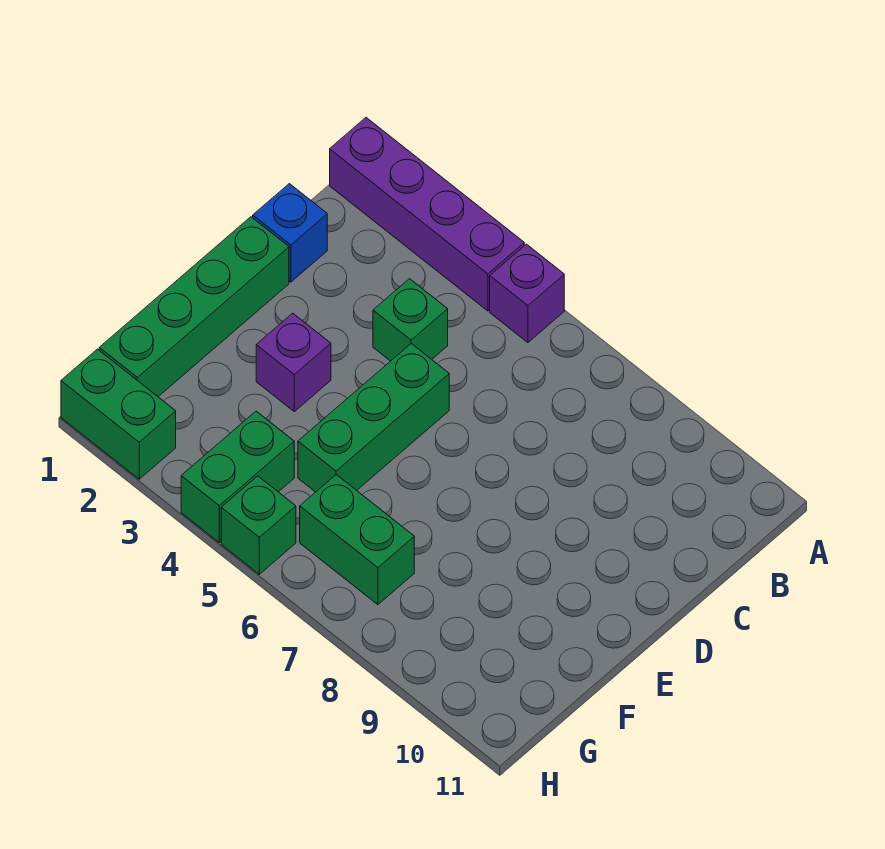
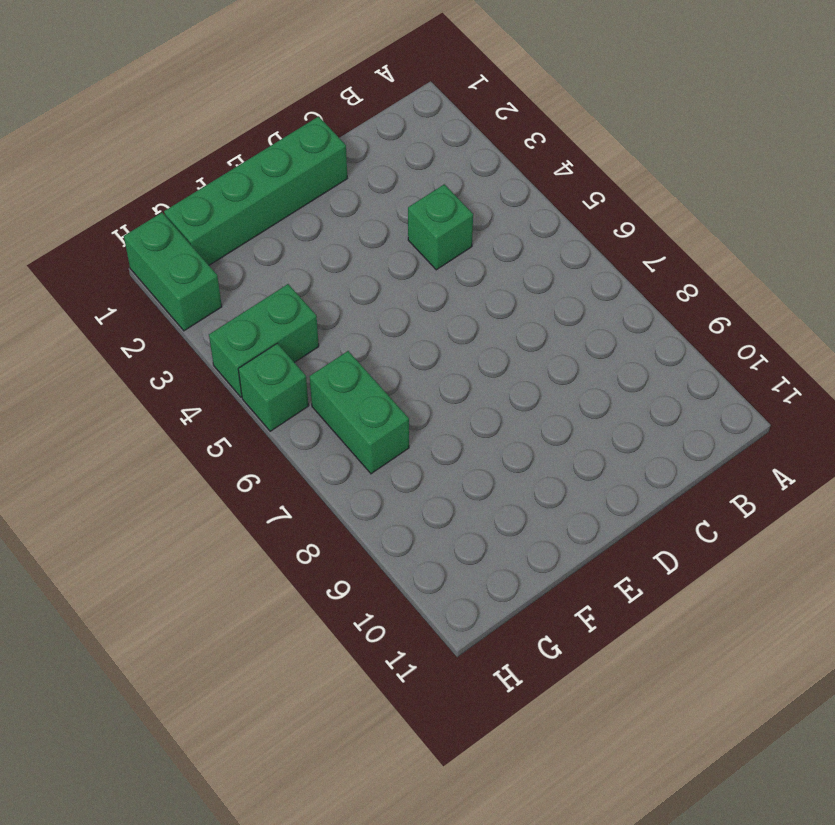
none -> purple brick A1:A4 level 1
none -> purple brick A5 level 1

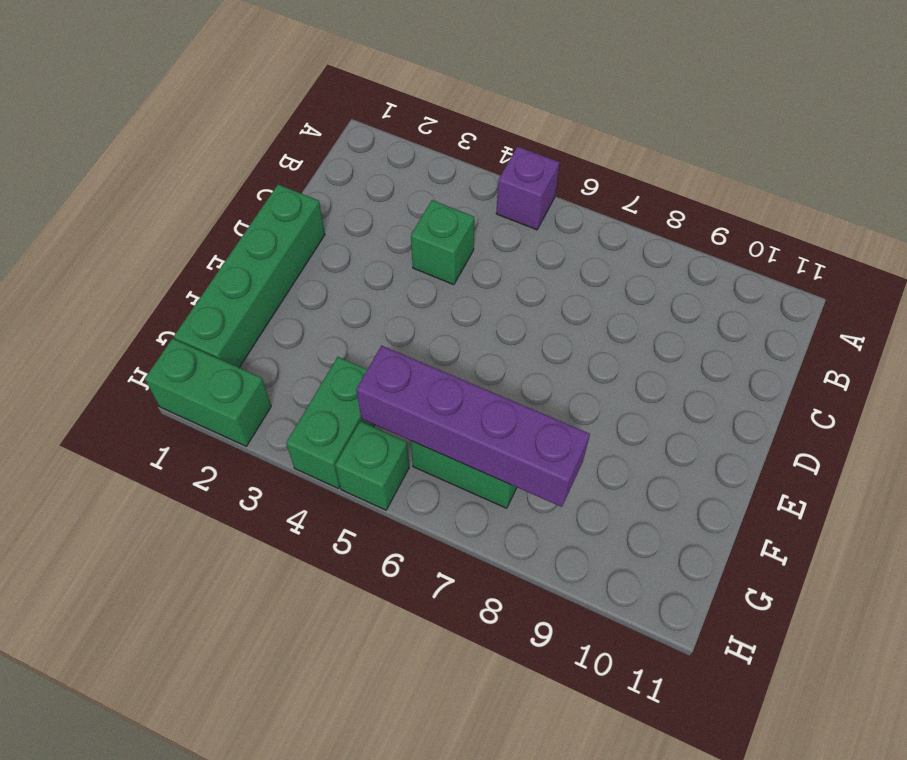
purple brick G5:G8 level 2 -> purple brick A1:A4 level 1
none -> blue brick C1 level 1
none -> green brick D5:F5 level 1

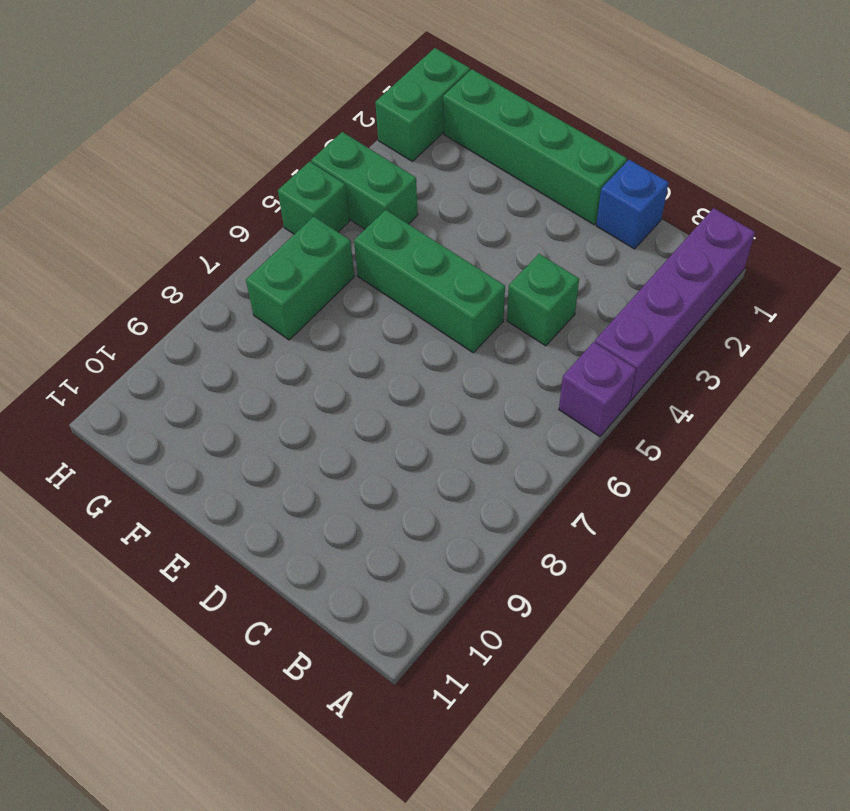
none -> purple brick E3 level 1

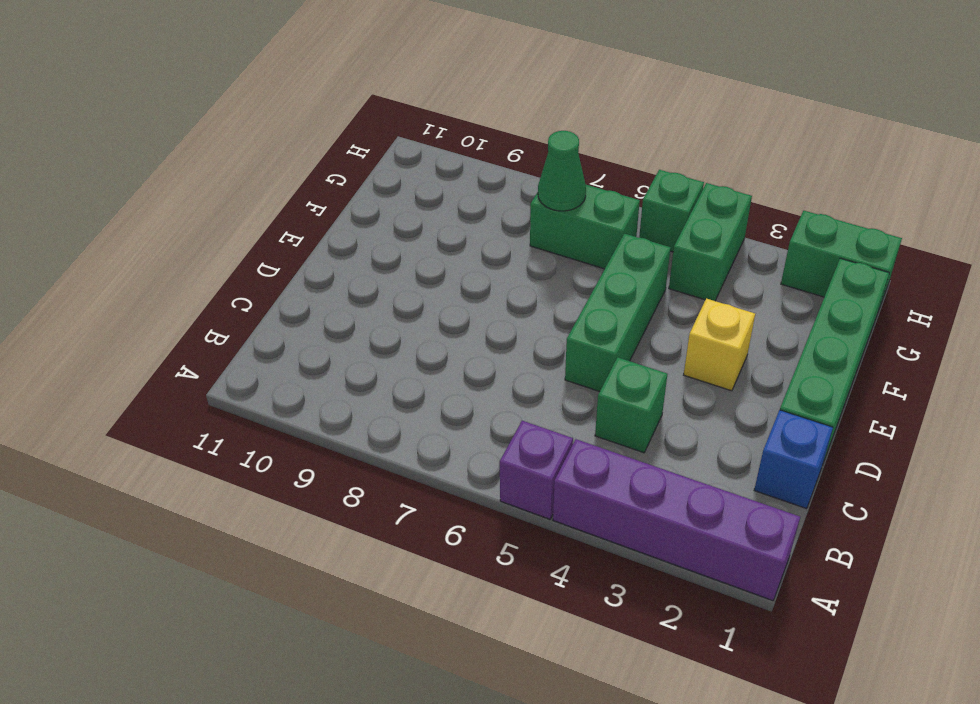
yellow brick E3 level 1 -> purple brick E3 level 1
green cone G7 level 2 -> none

